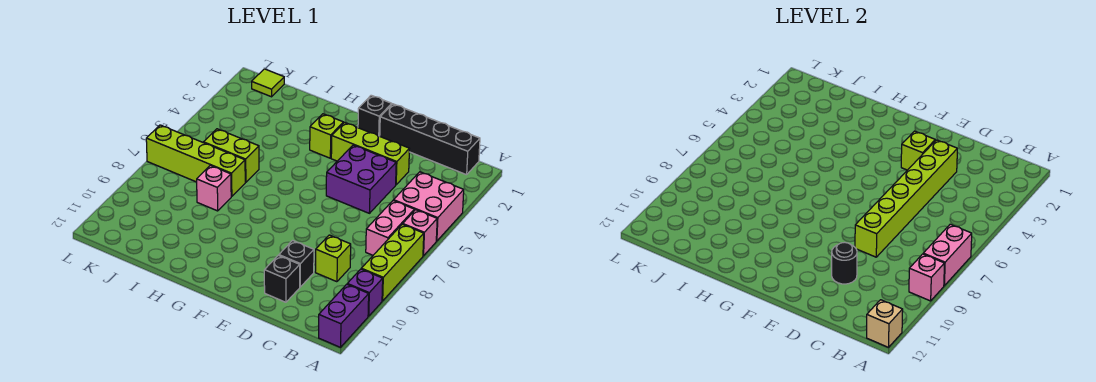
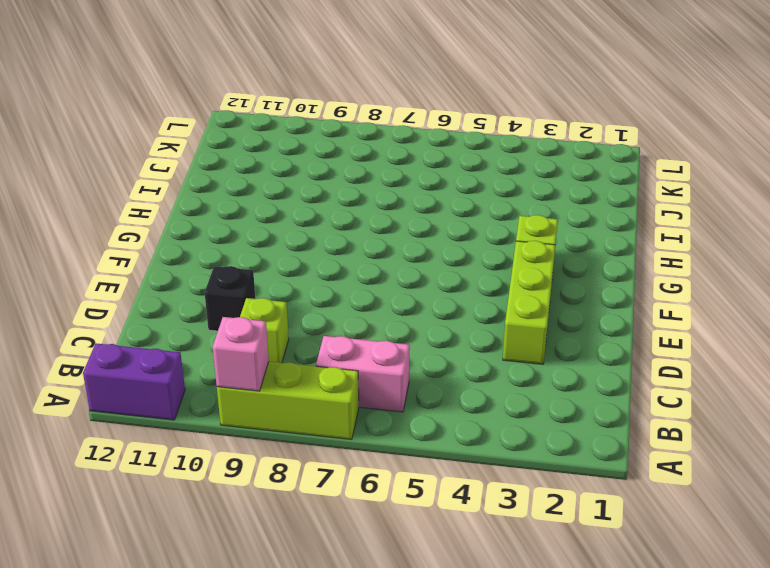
none -> pink brick A4:B5 level 1
none -> pink brick A6 level 1
none -> purple brick A10 level 1

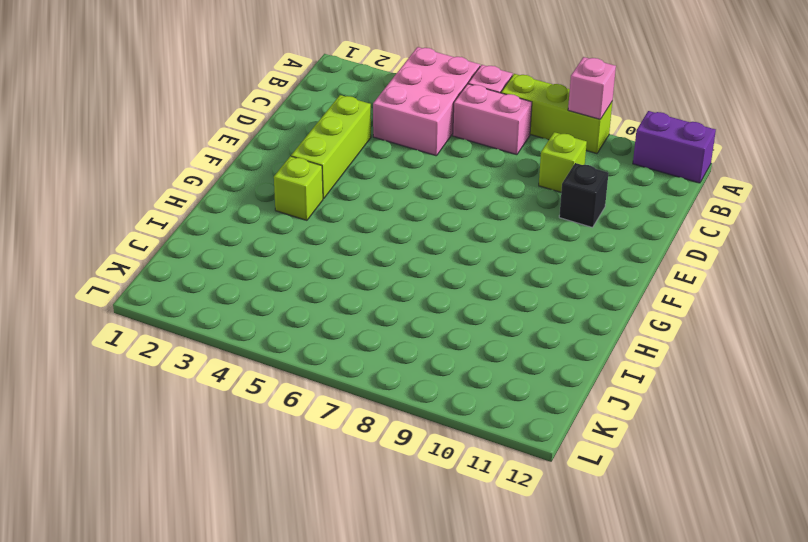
pink brick A4:C5 level 1 -> pink brick A4:B5 level 1
none -> purple brick A10 level 1
none -> black brick B1:E1 level 1
none -> purple brick D4:E5 level 1

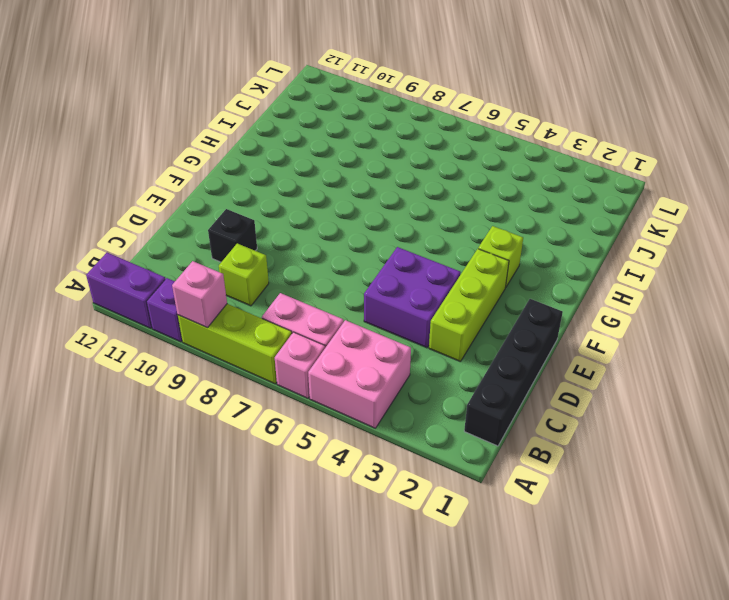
none -> black brick D11 level 1
none -> black brick F1 level 1
none -> lime brick I6:J6 level 1

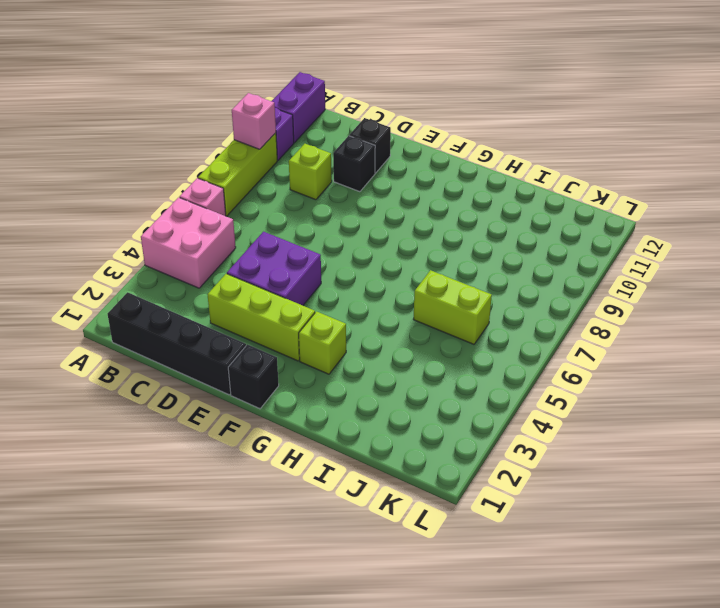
none -> pink brick B6:B7 level 1
none -> lime brick I7:L7 level 1
none -> pink brick I8 level 1

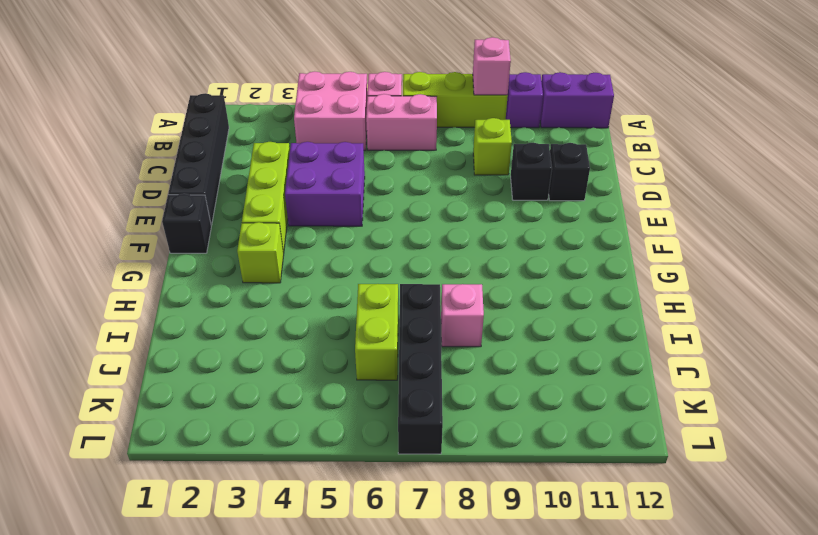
black brick I7:L7 level 1 -> lime brick I7:L7 level 1
none -> lime tile K1 level 1
none -> pink brick A7:A8 level 2
none -> tan brick A12 level 2

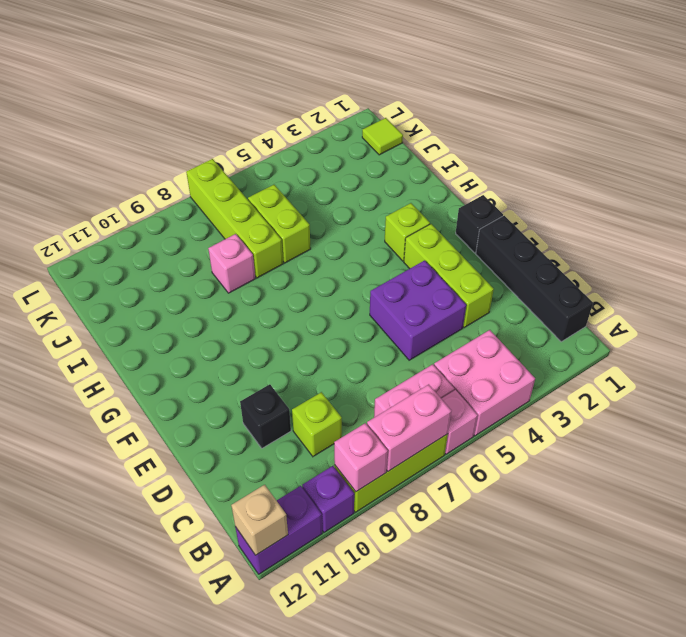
none -> black brick D11 level 1
none -> lime brick D3:D8 level 2
none -> black round brick D10 level 2

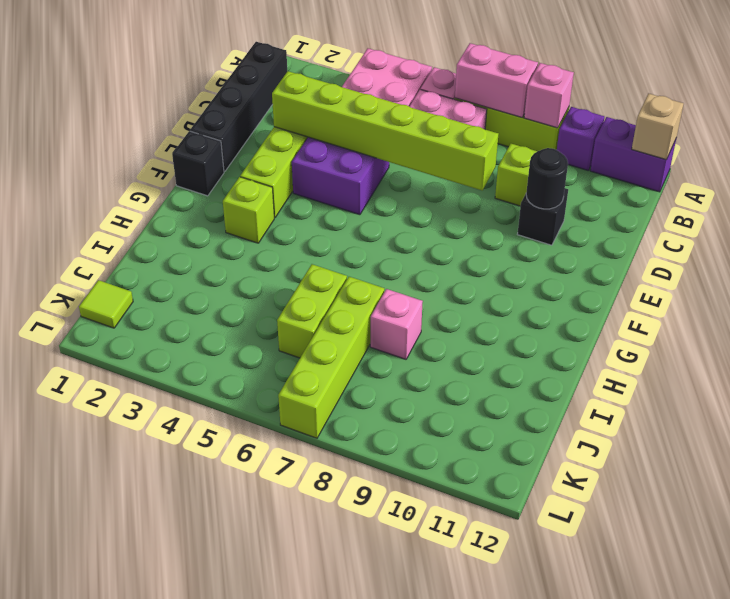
none -> black brick D11 level 1
none -> lime brick E3 level 2

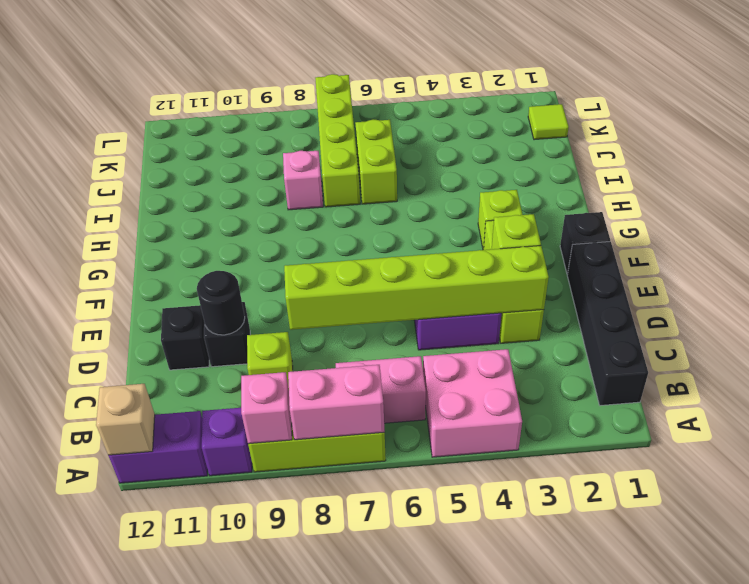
none -> pink brick A6 level 1

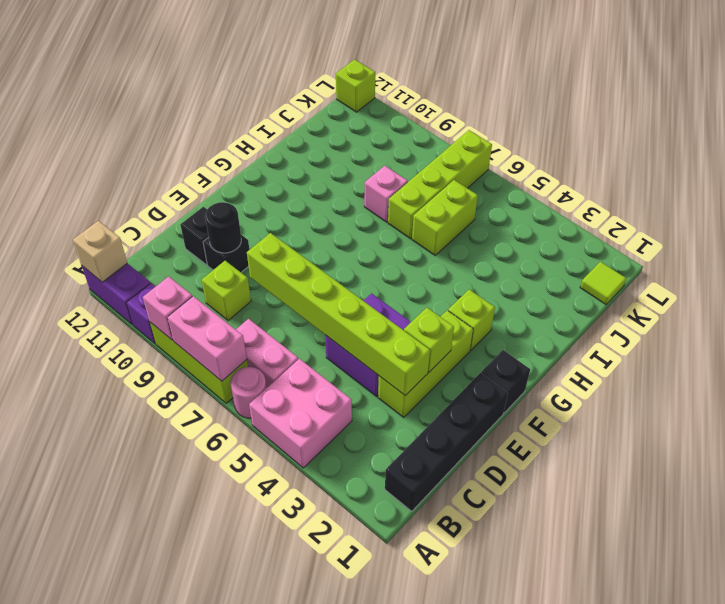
pink round brick A6 level 1 -> pink brick A6 level 1
lime brick L12 level 1 -> none

